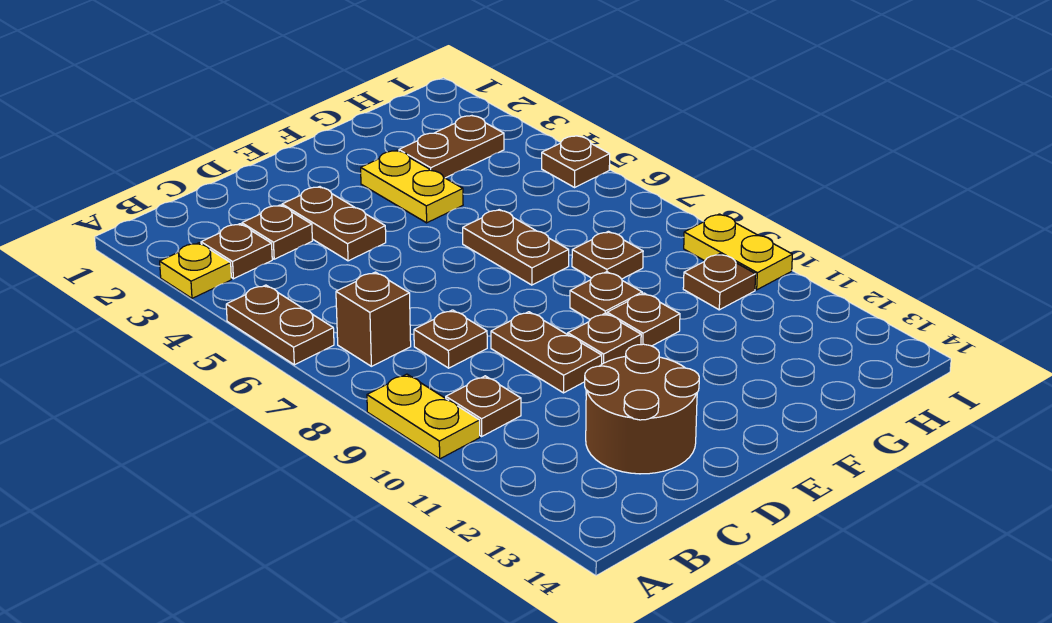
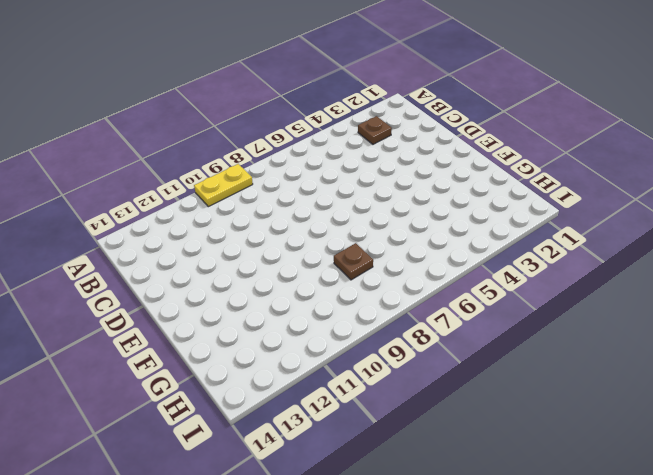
none -> yellow plate A3 level 1
none -> brown plate A5:A6 level 1
none -> brown brick B7 level 1

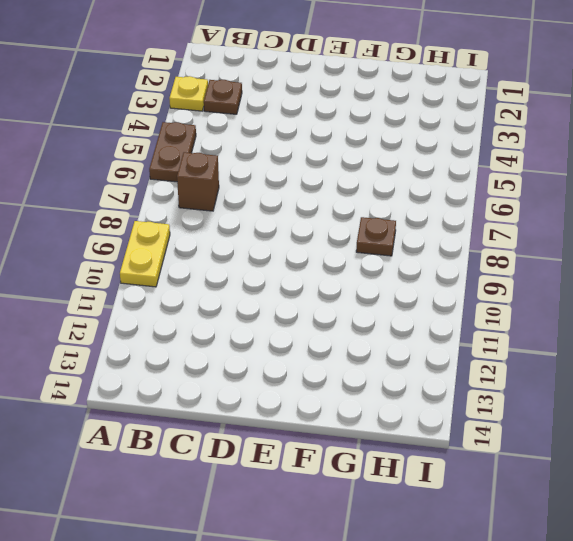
none -> brown plate B10 level 1
none -> brown plate C3 level 1
none -> brown plate C8 level 1

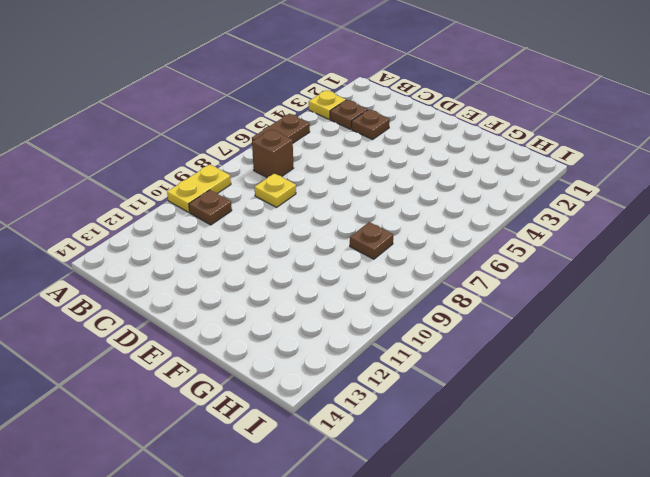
yellow plate C8 level 1 -> brown plate C8 level 1
none -> brown round brick C12:D13 level 1
none -> brown plate D3:D4 level 1
none -> brown plate D9:D10 level 1

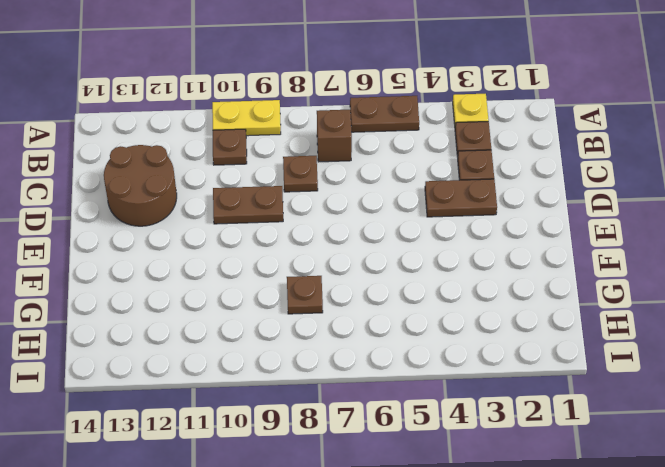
none -> brown plate E10 level 1
none -> yellow plate F3:F4 level 1
none -> brown plate F6:F7 level 1

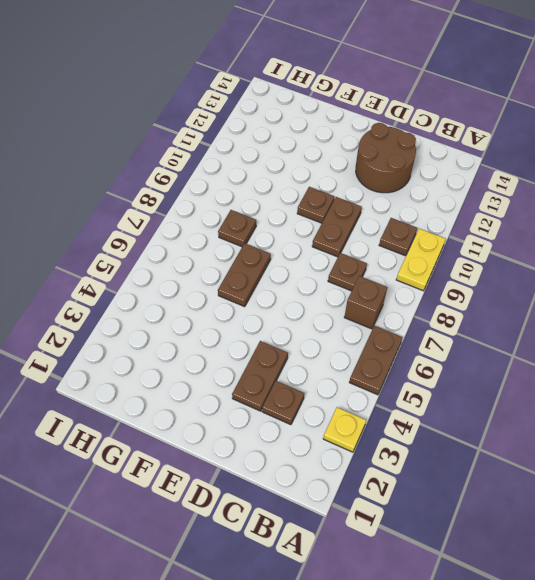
none -> brown plate B3 level 1
none -> yellow plate F3:F4 level 1
none -> brown plate F9 level 1

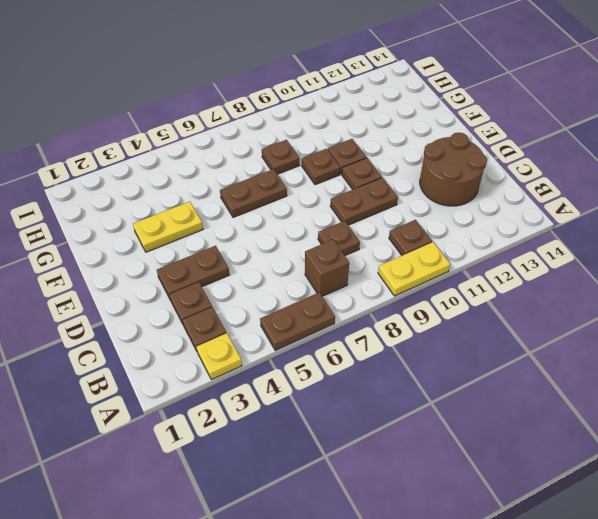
none -> brown plate G3:H3 level 1
none -> brown plate H10 level 1
none -> brown plate I5 level 1

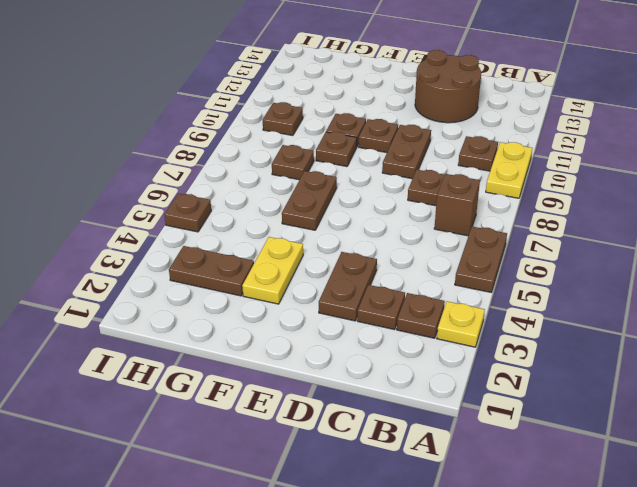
none -> yellow plate I9:I10 level 1

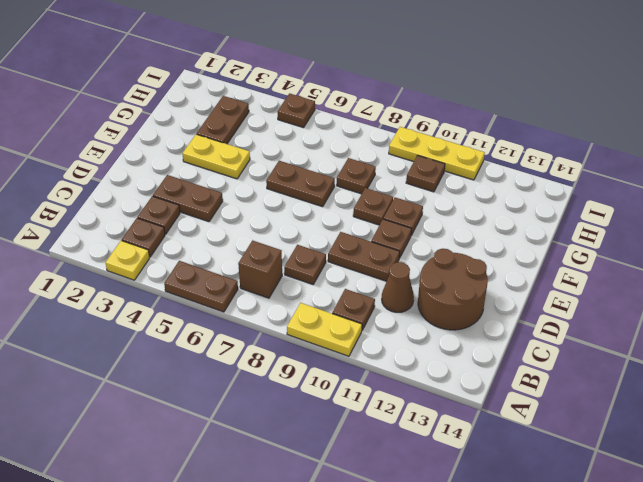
brown cone C11 level 1 -> none
yellow plate I9:I11 level 1 -> yellow plate I9:I10 level 1

